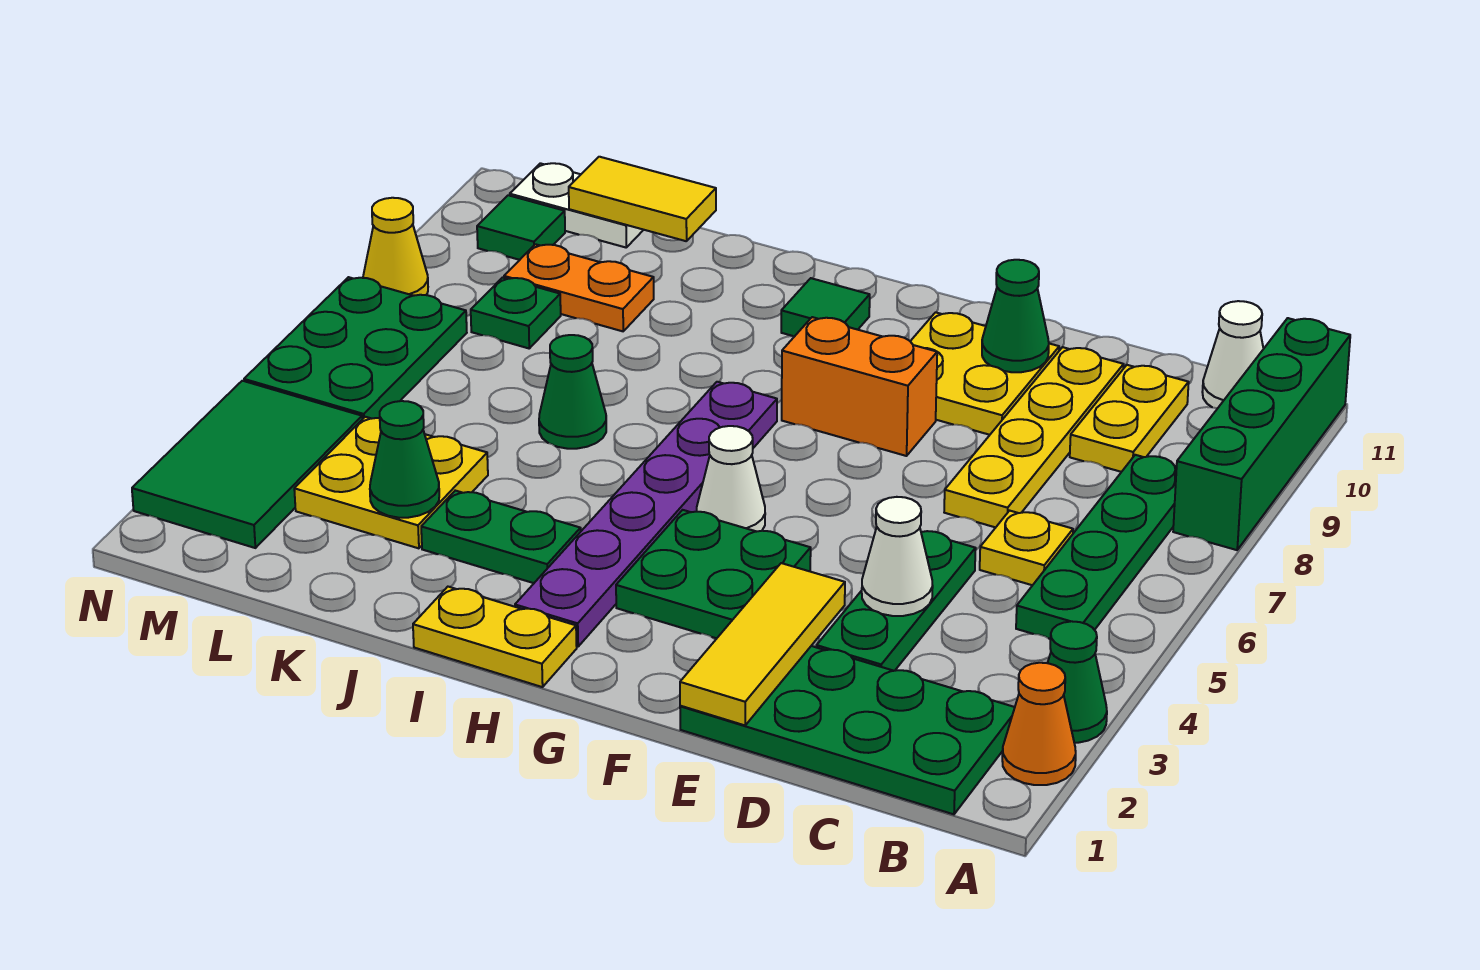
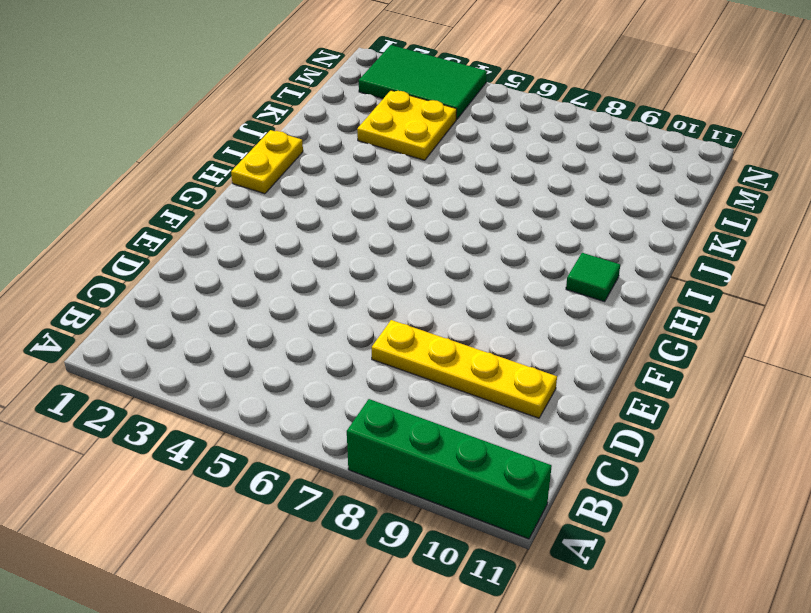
none -> orange cone A2 level 1
none -> green cone A3 level 1
none -> green plate B1:E2 level 1
none -> green plate B5:B8 level 1

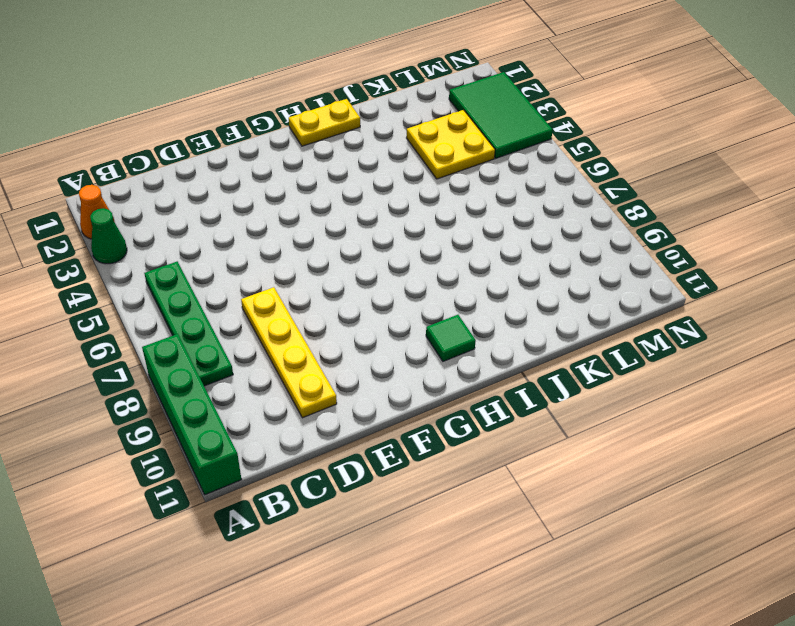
none -> green plate B1:E2 level 1
none -> white cone B11 level 1
none -> yellow plate C6 level 1
none -> yellow plate C9:C10 level 1

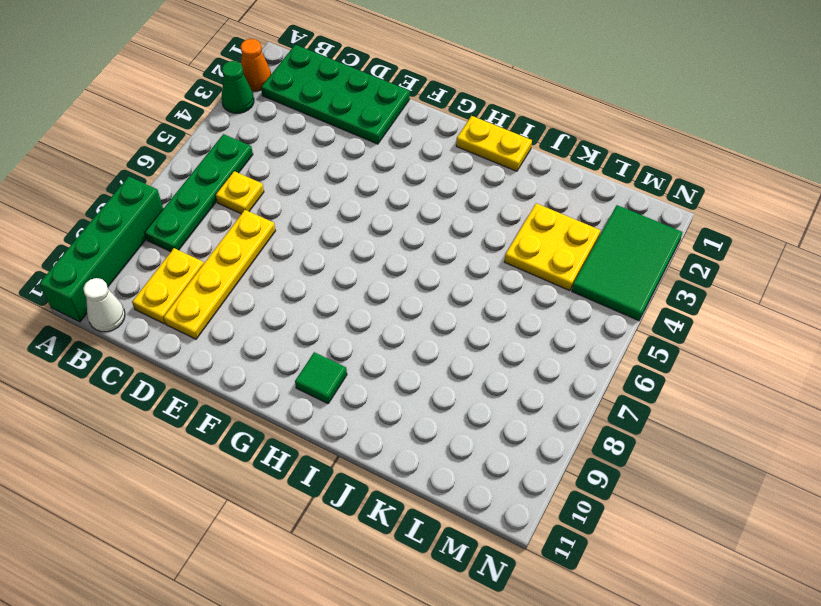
none -> green plate D3:D5 level 1
none -> yellow plate E9:F10 level 1
none -> green plate F3:G4 level 1
none -> orange brick F8:G8 level 1

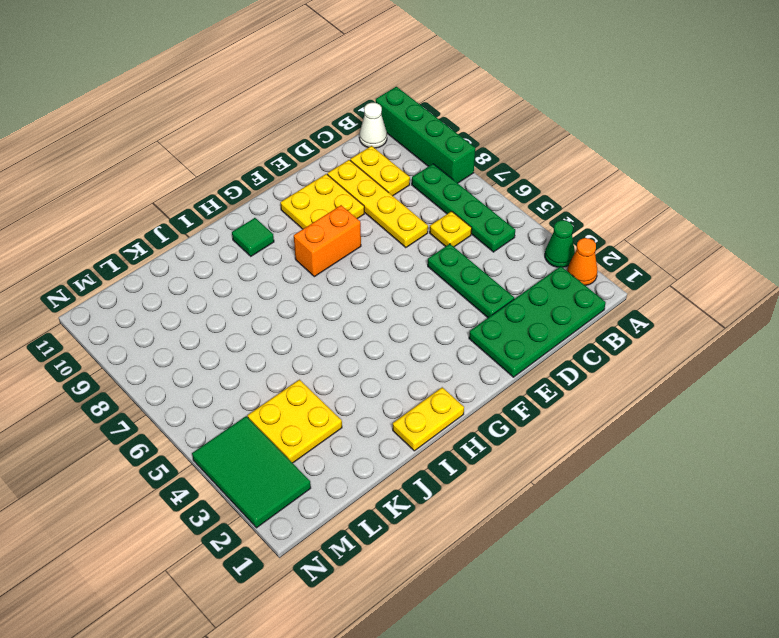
none -> green plate F3:G4 level 1
none -> white cone G5 level 1
none -> purple plate H2:H7 level 1
none -> green plate I3:J3 level 1

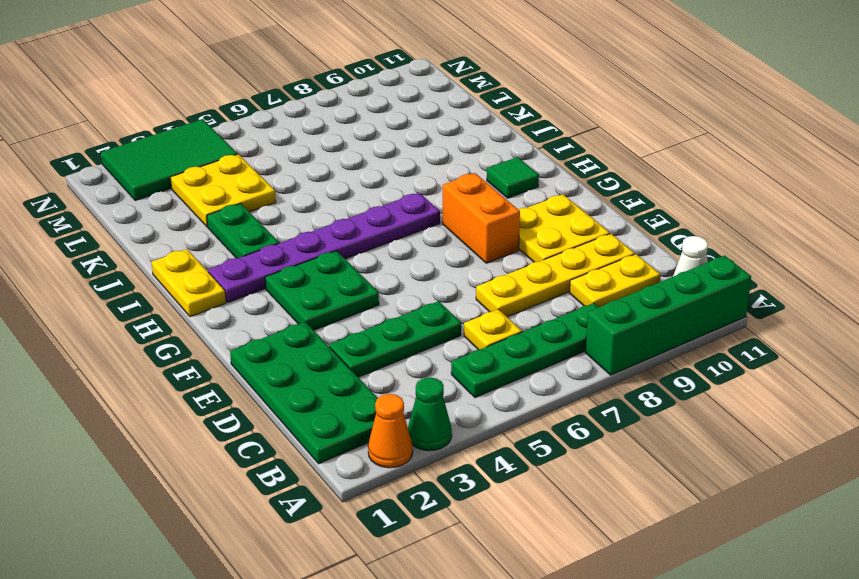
none -> white cone G5 level 1
none -> green cone J6 level 1
none -> orange plate K9:L9 level 1
none -> green plate L8 level 1

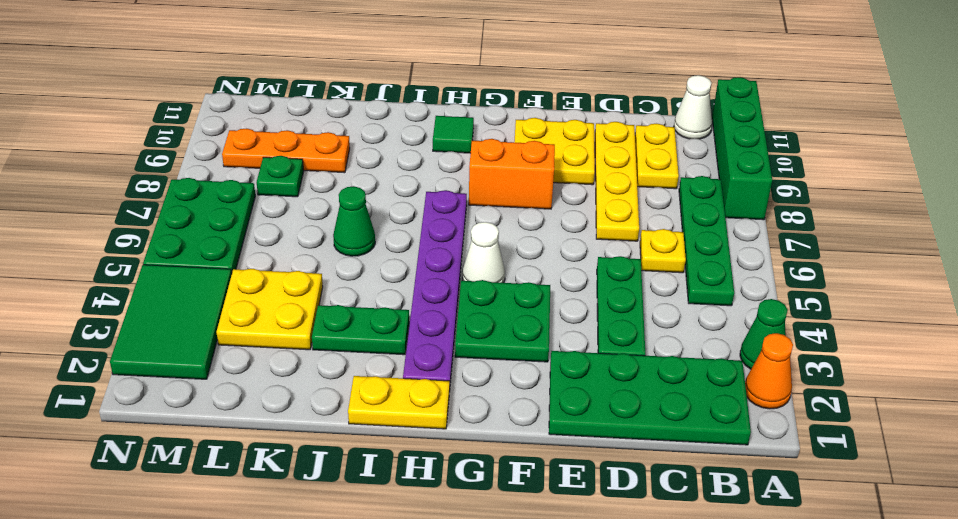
orange plate K9:M9 level 1 -> orange plate K9:L9 level 1
none -> white plate L11:M11 level 1
none -> green tile M10 level 1
none -> yellow cone N8 level 1
none -> white cone D4 level 2

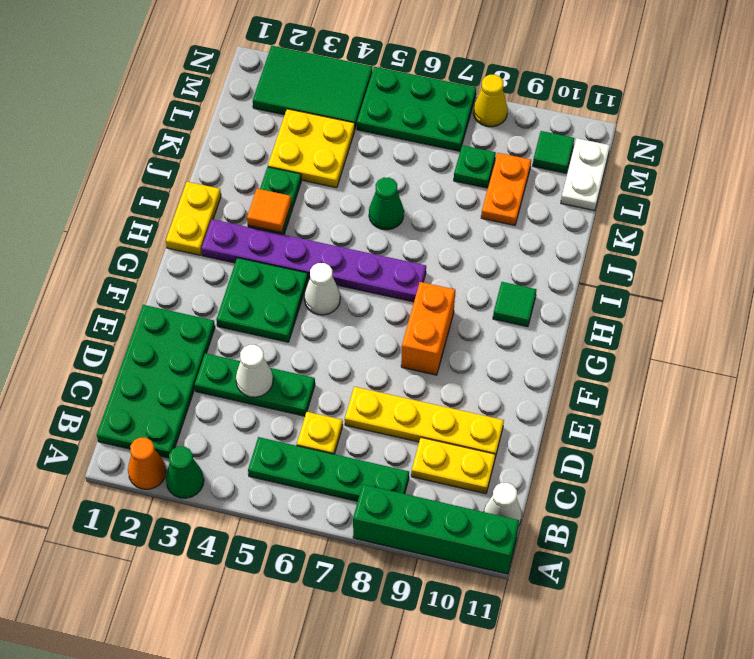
orange tile I3 level 2 -> none
none -> yellow plate E9:F10 level 1
none -> yellow tile E1:E3 level 2
none -> green cone E10 level 2
none -> green cone K3 level 2

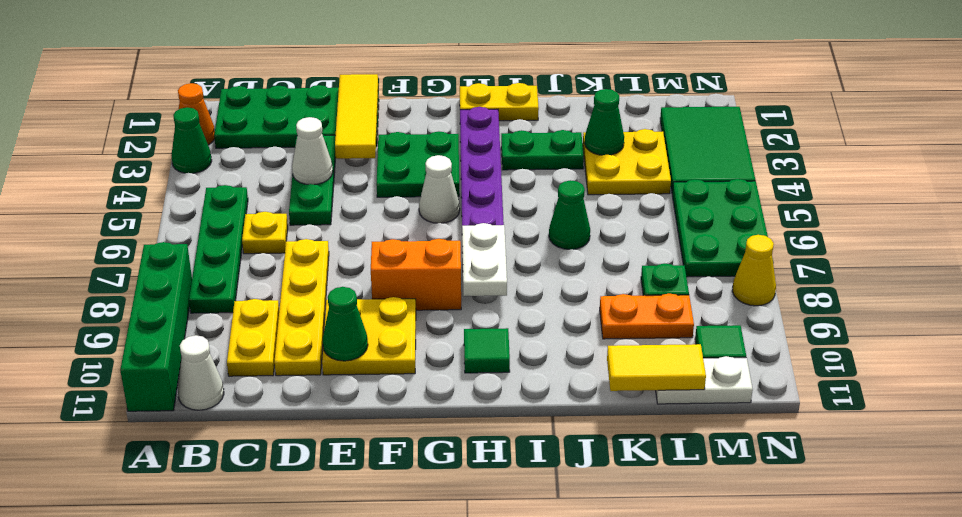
white plate H7:H8 level 2 -> none

